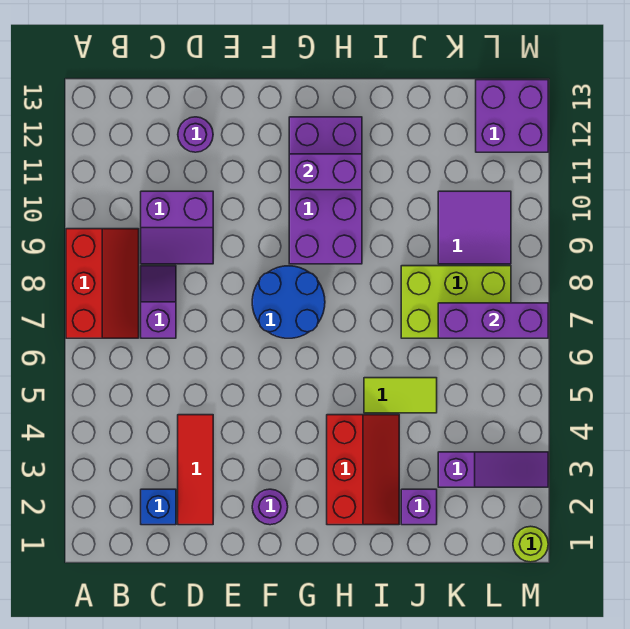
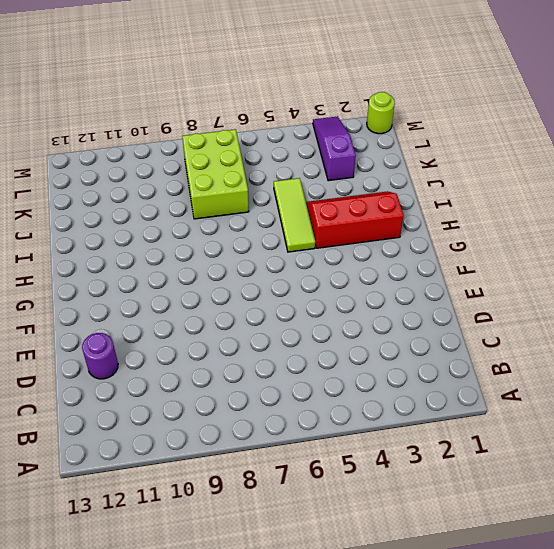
lime tile H5:J5 level 1 -> lime tile I5:J5 level 1
none -> red slope A7:B9 level 1 top A
none -> blue brick C2 level 1
none -> purple slope C7:C8 level 1 top 7

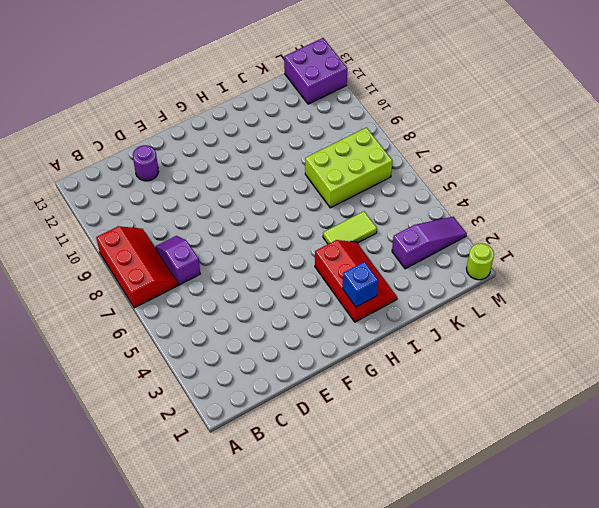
blue brick H2 level 2 -> blue brick C2 level 1
none -> purple slope C9:D10 level 1 top 10
none -> red tile D2:D4 level 1
none -> purple round brick F2 level 1

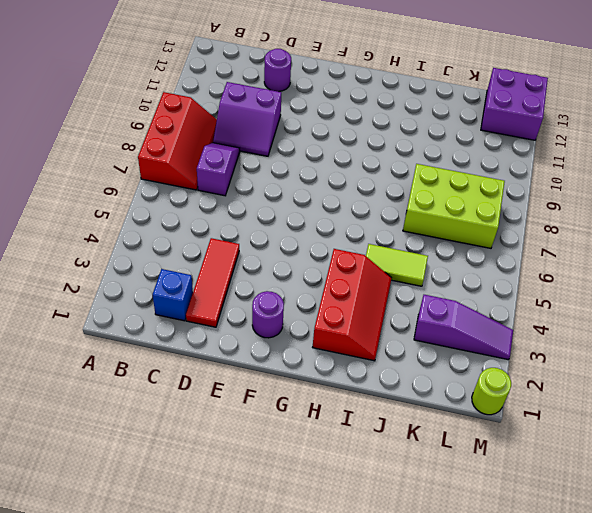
none -> blue round brick F7:G8 level 1
none -> purple brick G9:H12 level 1
none -> purple brick J2 level 1

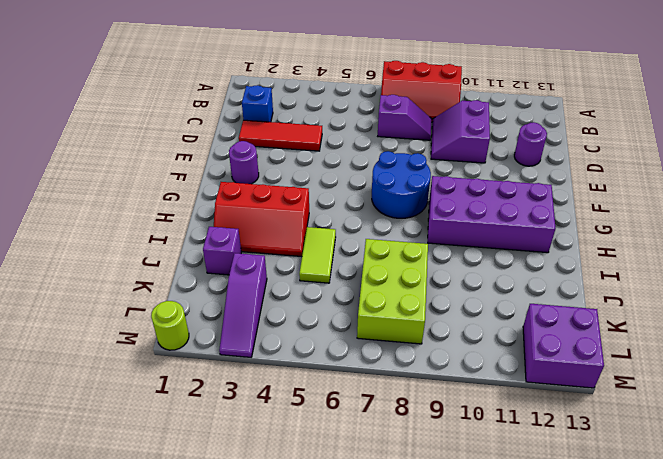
none -> purple tile K9:L10 level 1
none -> purple brick G11:H11 level 2
none -> purple brick K7:M7 level 2

